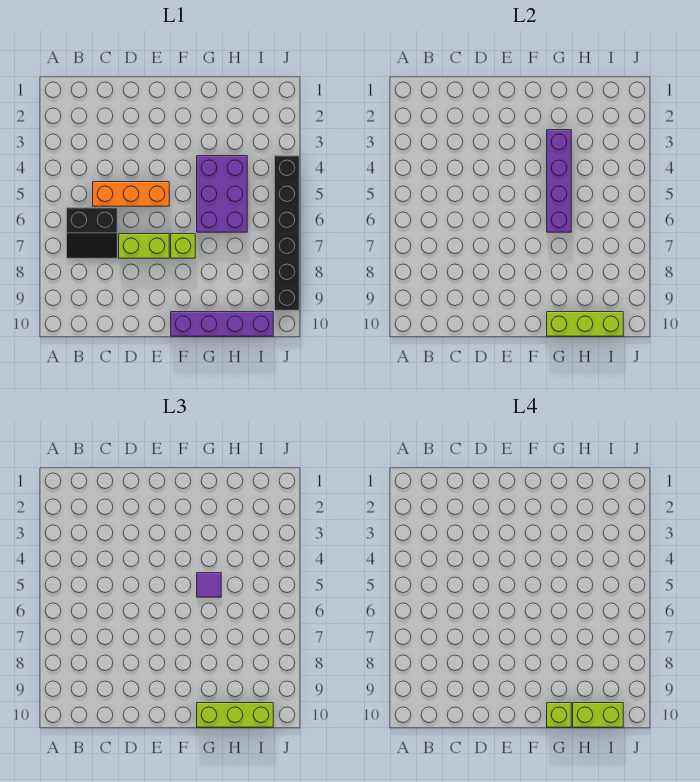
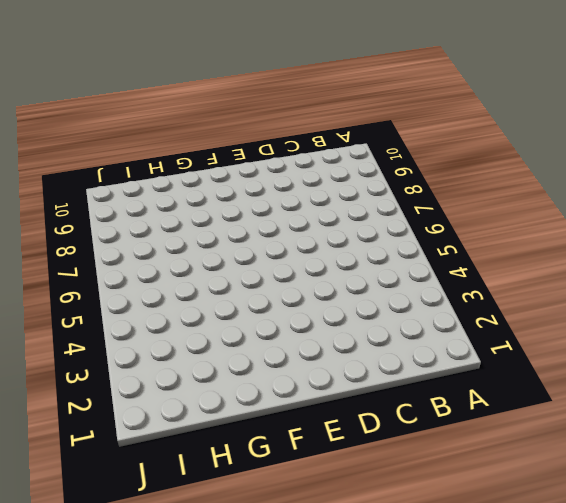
none -> black slope B6:C7 level 1 top 6
none -> orange brick C5:E5 level 1
none -> lime brick D7:E7 level 1

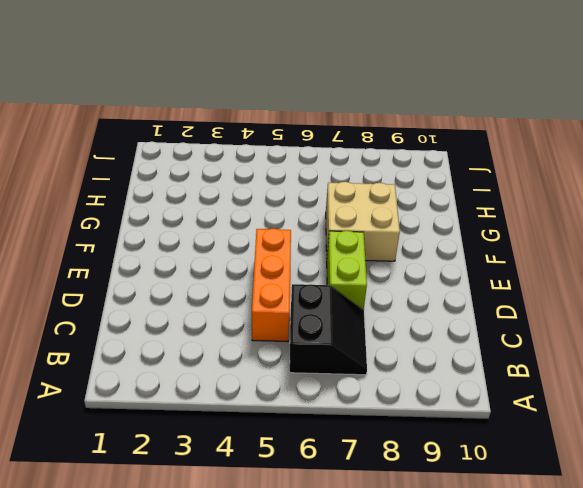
tan brick F7:G8 level 1 -> lime brick F7 level 1
none -> purple brick F10:I10 level 1
none -> purple brick G4:H6 level 1
none -> black brick J4:J9 level 1

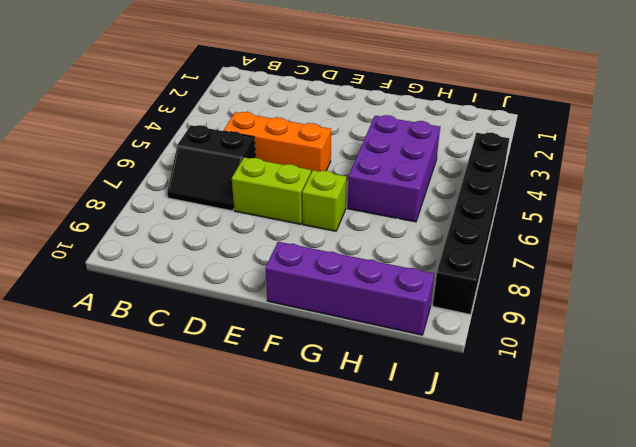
none -> purple brick G3:G6 level 2
none -> lime brick G10:I10 level 2
none -> purple tile G5 level 3

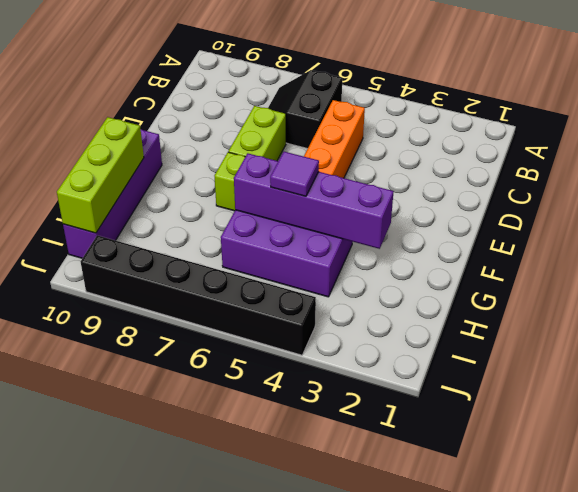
none -> lime brick G10:I10 level 3
none -> lime brick G10 level 4
none -> lime brick H10:I10 level 4

